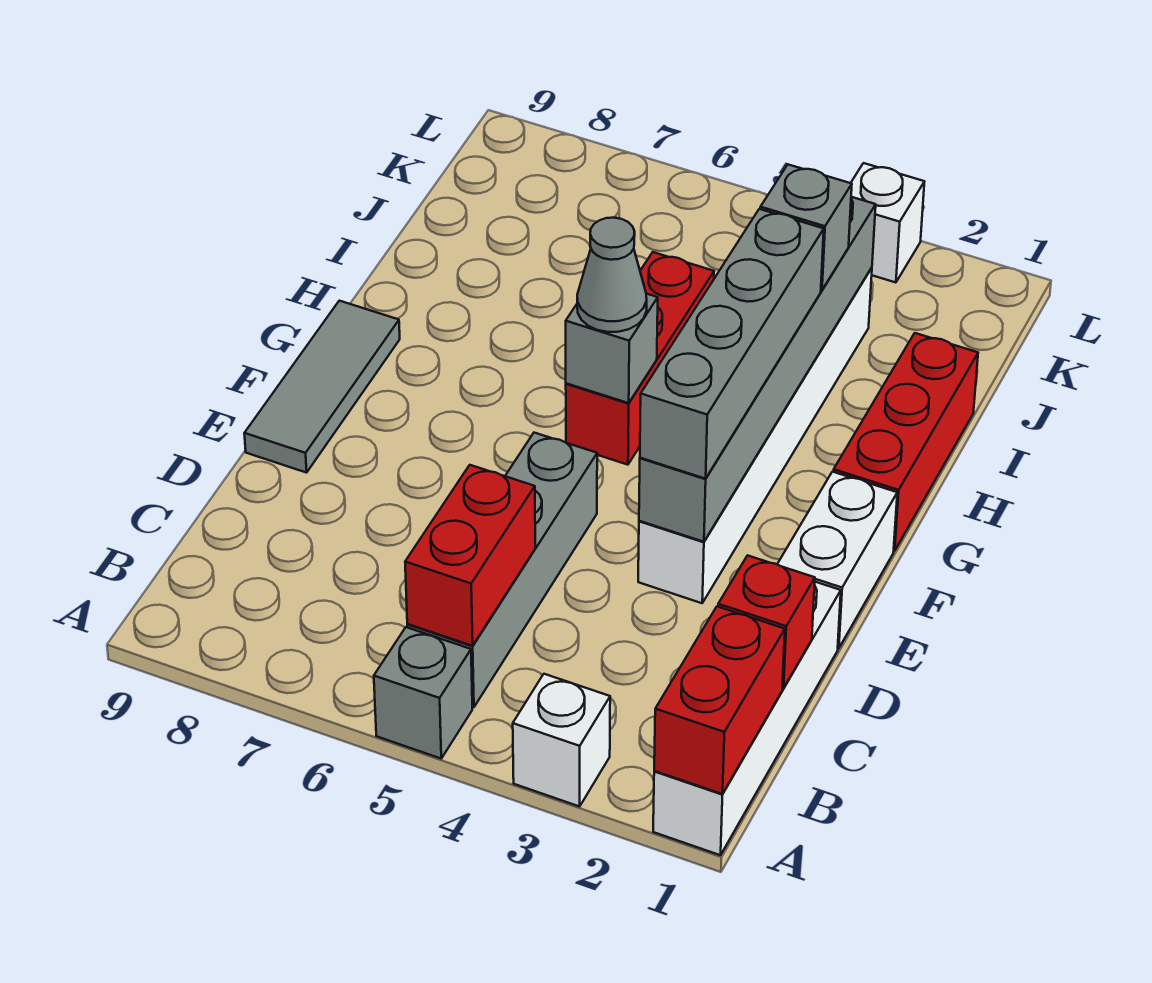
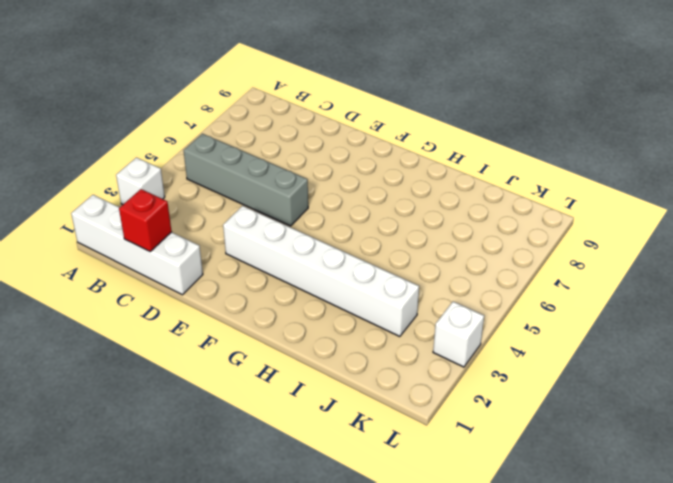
none -> grey brick A5 level 1
none -> white brick E1:F1 level 1
none -> grey tile E9:G9 level 1

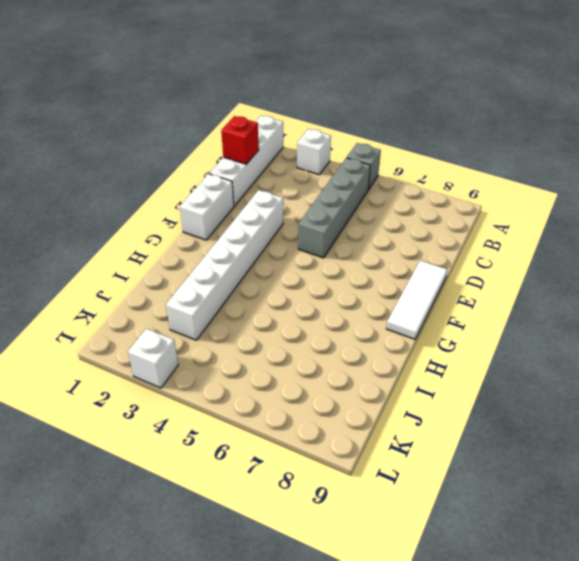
white tile E9:G9 level 1 -> grey tile E9:G9 level 1
none -> red brick G1:I1 level 1
none -> red brick G5:I5 level 1
none -> red brick A1:B1 level 2

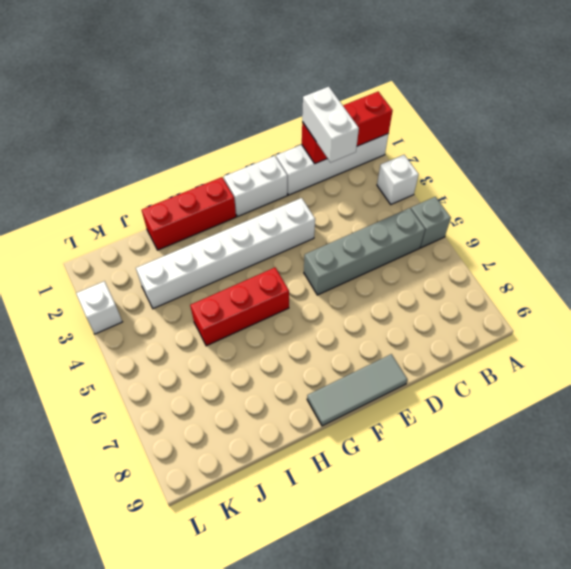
white brick C1:C2 level 3 -> none
none -> red brick B5:C5 level 2
none -> grey brick E3:J3 level 2
none -> grey brick G5 level 2

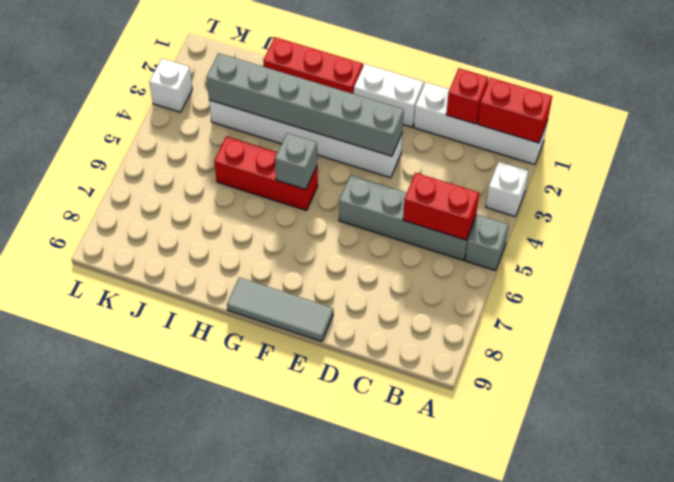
none -> grey brick E3:H3 level 3
none -> grey cone G5 level 3
none -> grey brick I3 level 3

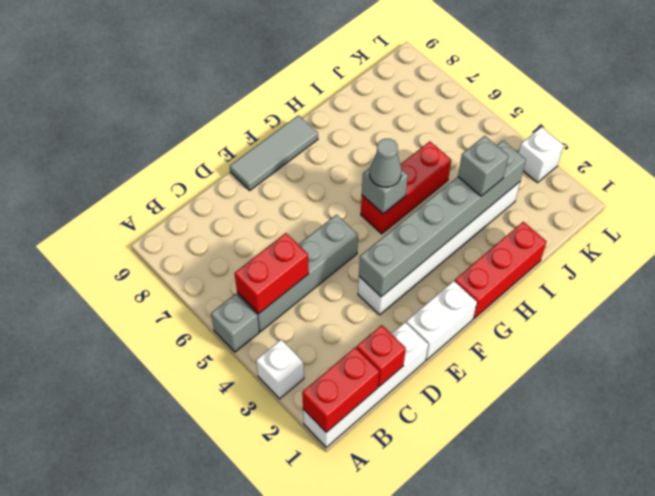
none -> grey brick E3:H3 level 3

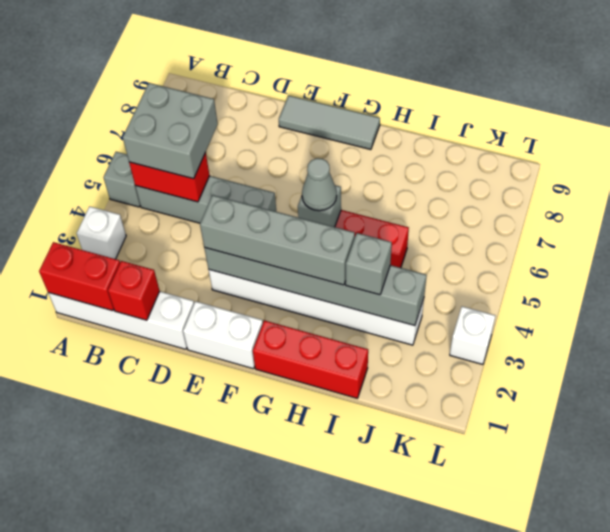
grey brick B5:C6 level 3 -> none

